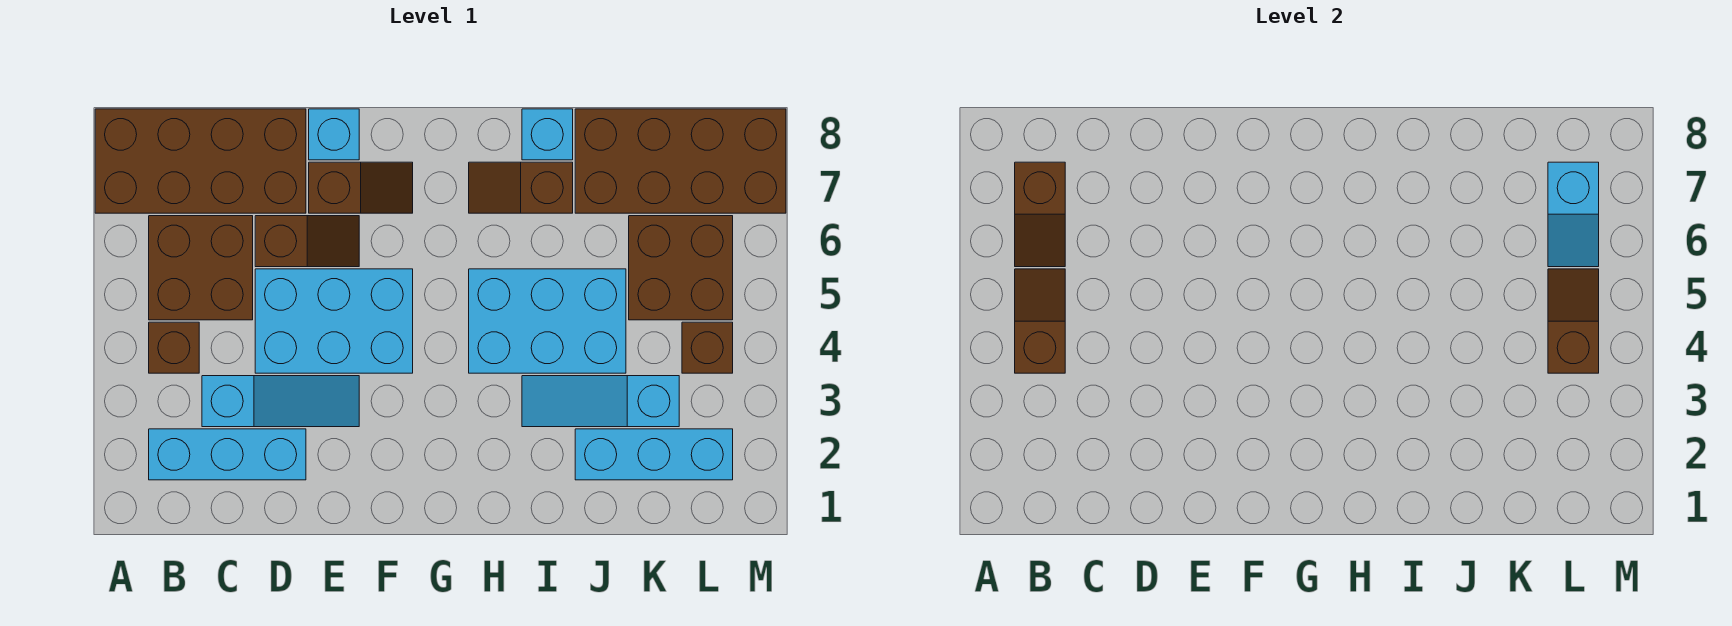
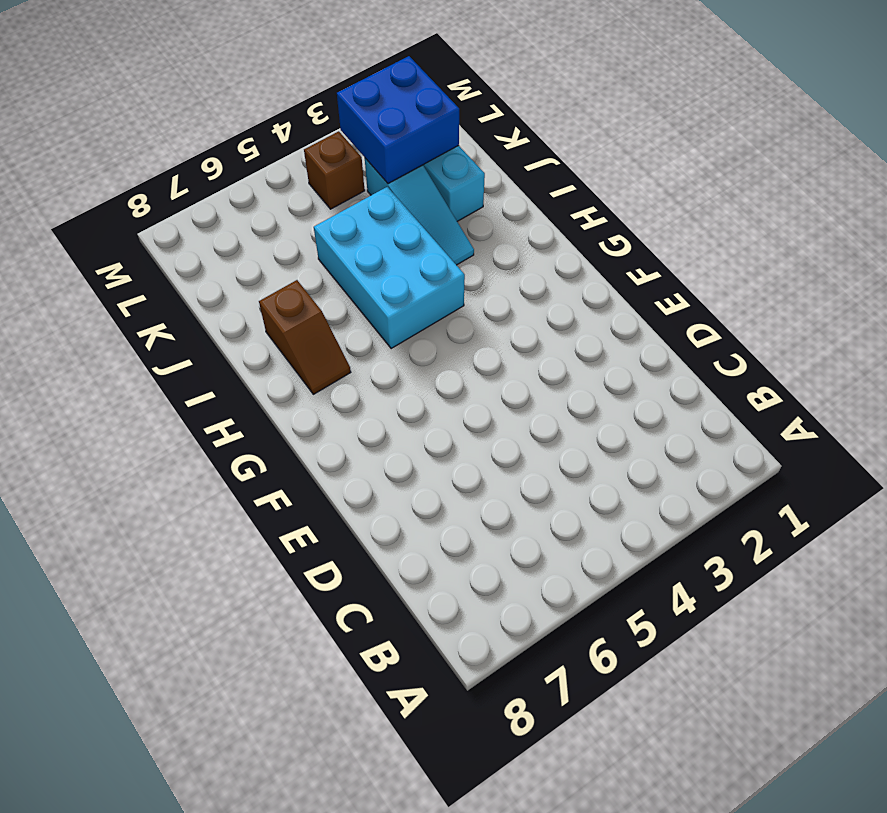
blue brick K2:L3 level 2 -> none
none -> brown brick A7:D8 level 1
none -> cyan brick B2:D2 level 1
none -> brown brick B4 level 1

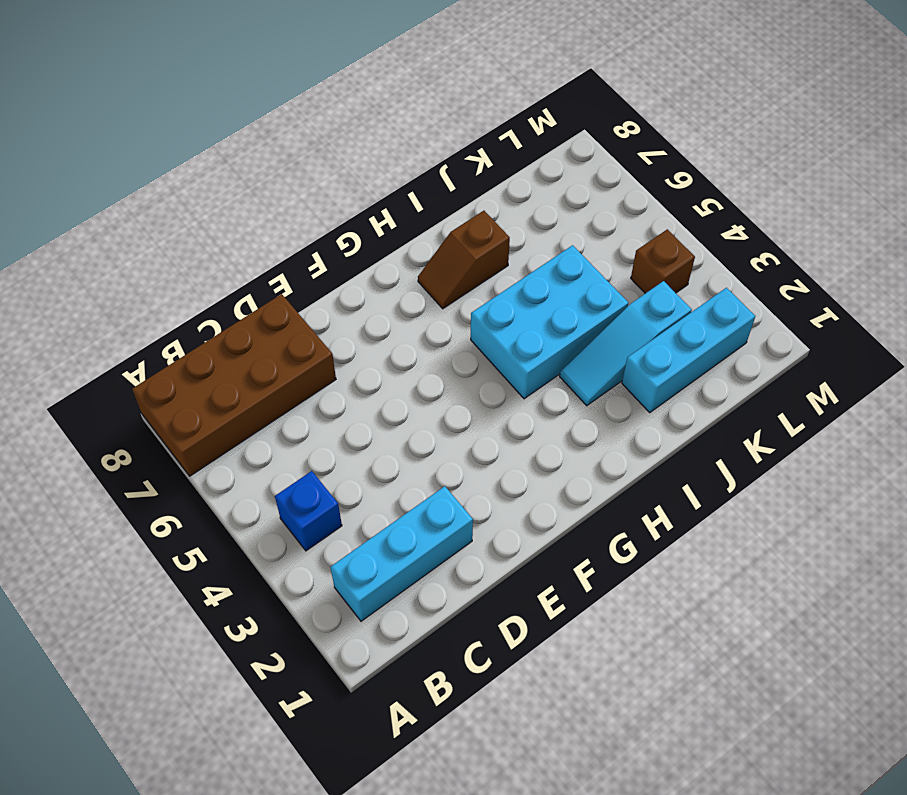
blue brick B4 level 1 -> brown brick B4 level 1
none -> brown brick B5:C6 level 1
none -> cyan slope C3:E3 level 1 top C
none -> cyan brick D4:F5 level 1

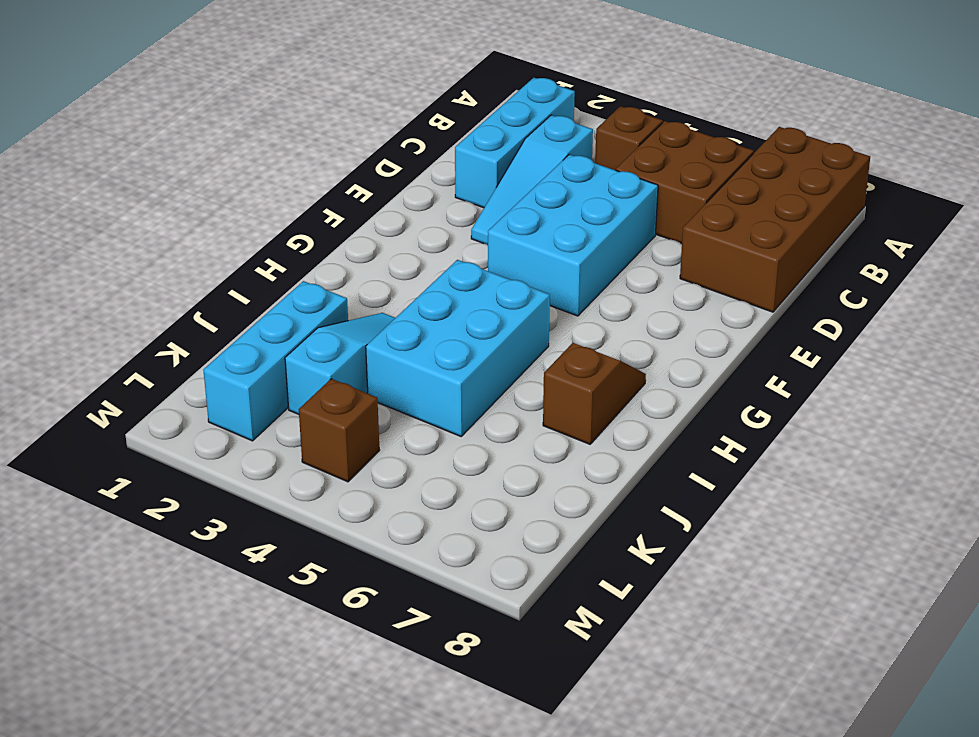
none -> brown slope D6:E6 level 1 top D
none -> brown slope E7:F7 level 1 top E
none -> cyan brick E8 level 1

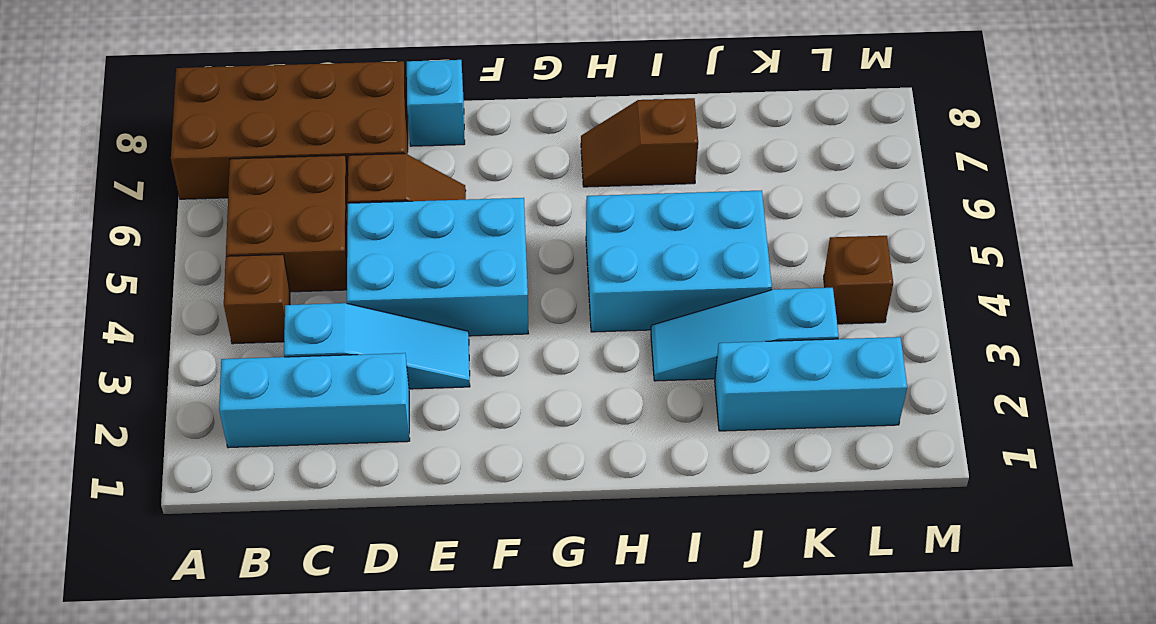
none -> brown slope E7:F7 level 1 top E
none -> cyan brick I8 level 1
none -> brown brick J7:M8 level 1

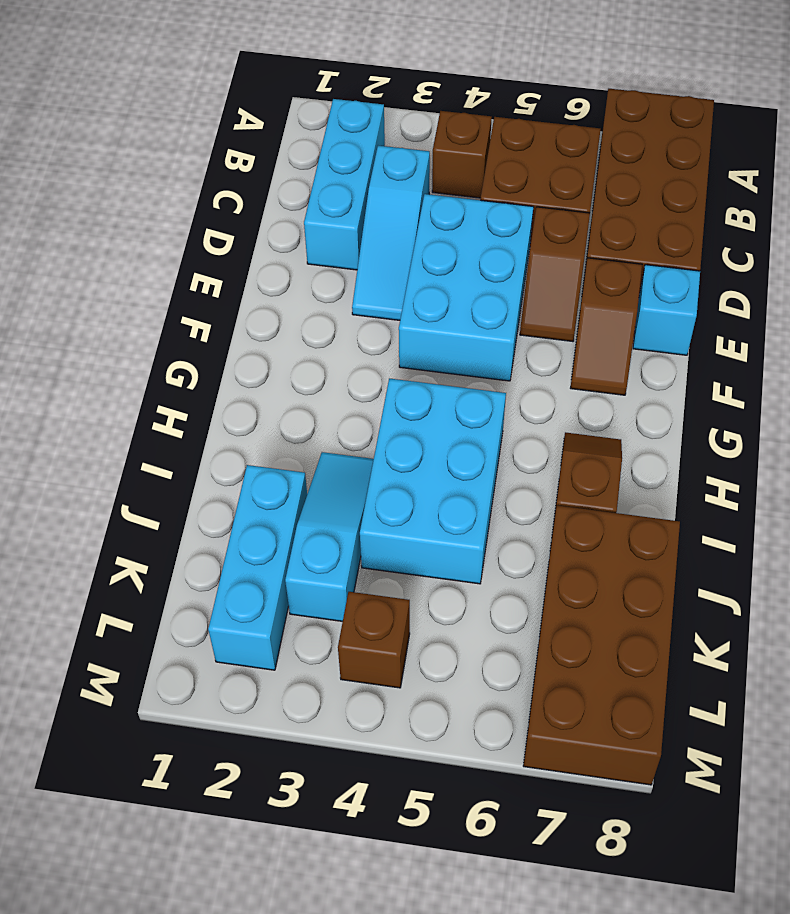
none -> cyan brick I8 level 1
none -> brown brick K5:L6 level 1
none -> brown slope B4:B5 level 2 top 4

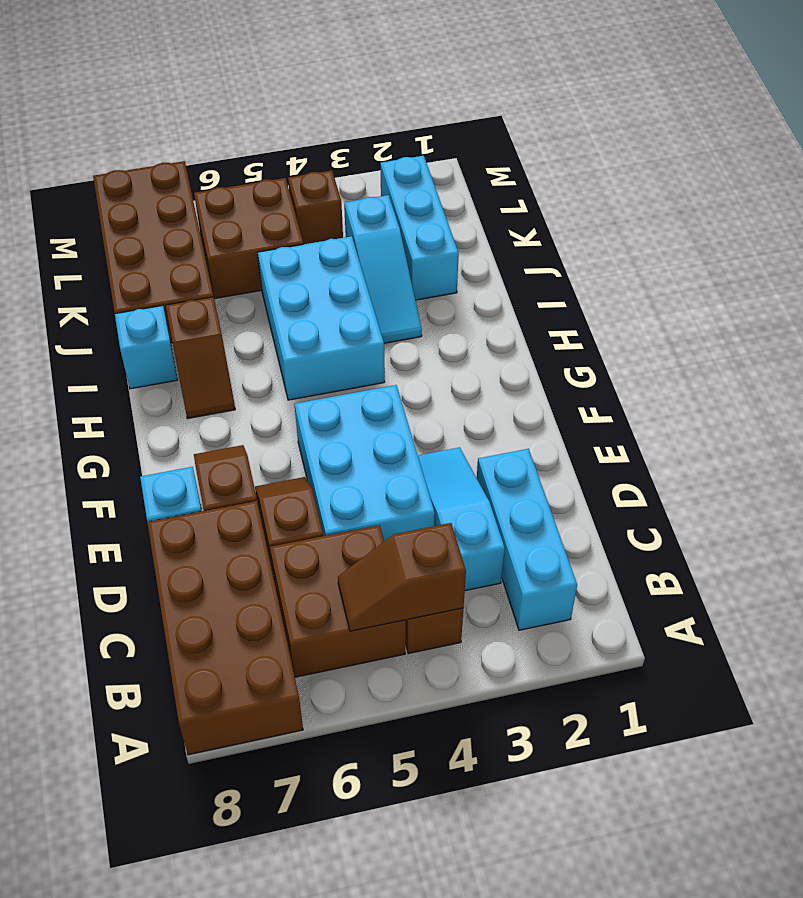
none -> brown slope B6:B7 level 2 top 7
none -> brown slope L4:L5 level 2 top 4
none -> cyan slope L6:L7 level 2 top 7

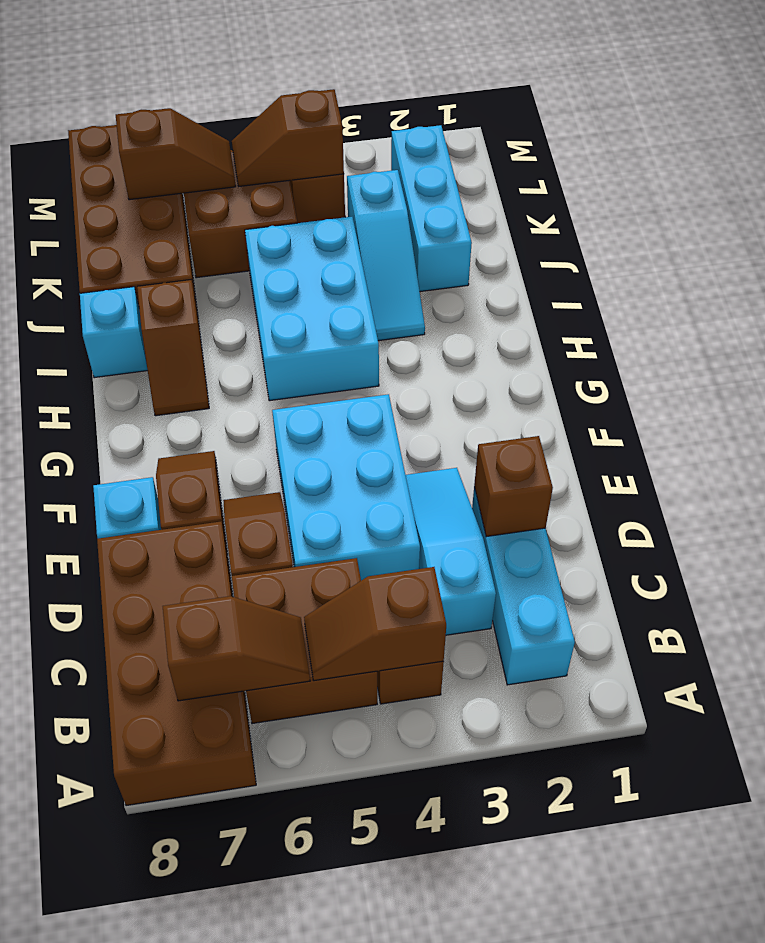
brown brick D2 level 2 -> none
brown slope L6:L7 level 2 top 7 -> cyan slope L6:L7 level 2 top 7

